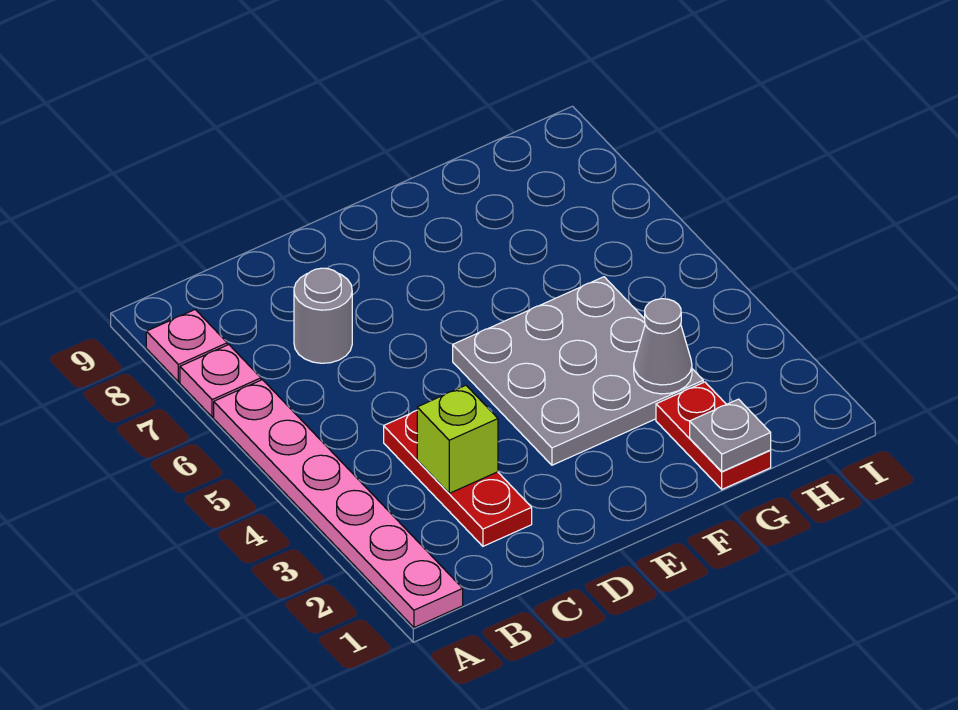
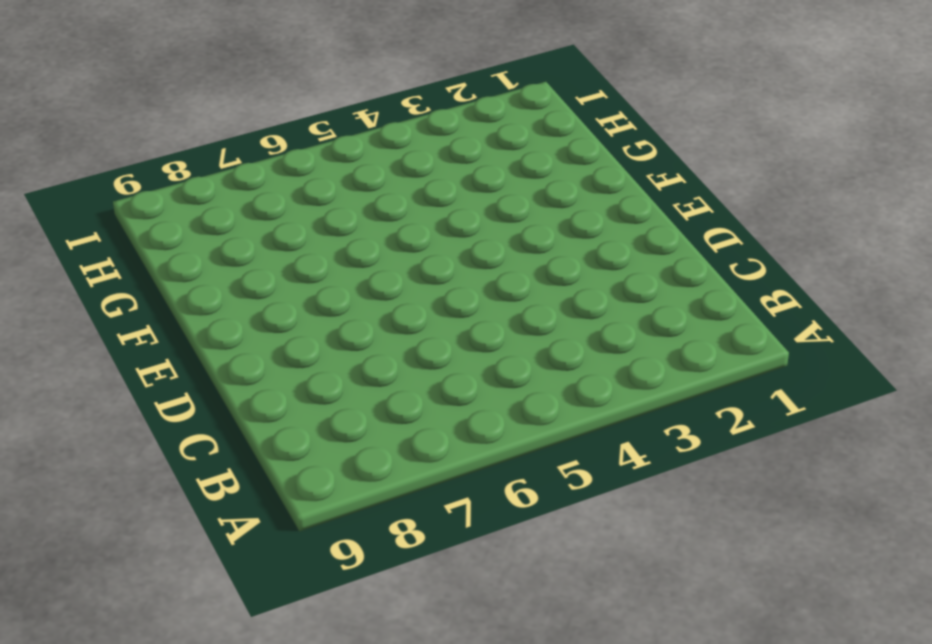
none -> pink plate A1:A6 level 1
none -> pink plate A7 level 1

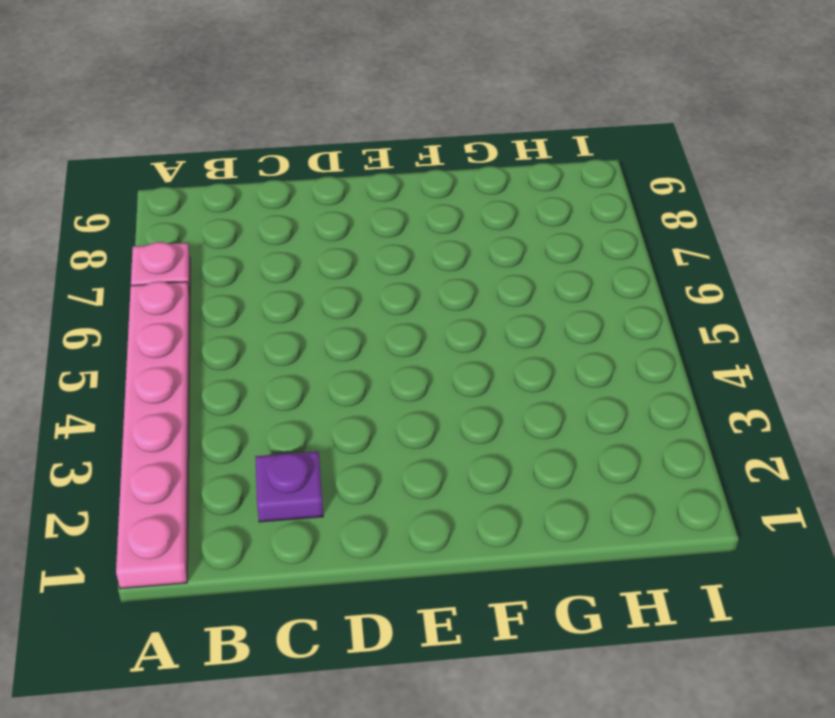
purple plate C2 level 1 -> red plate C2:C4 level 1
none -> pink plate A8 level 1
none -> grey round brick C7 level 1

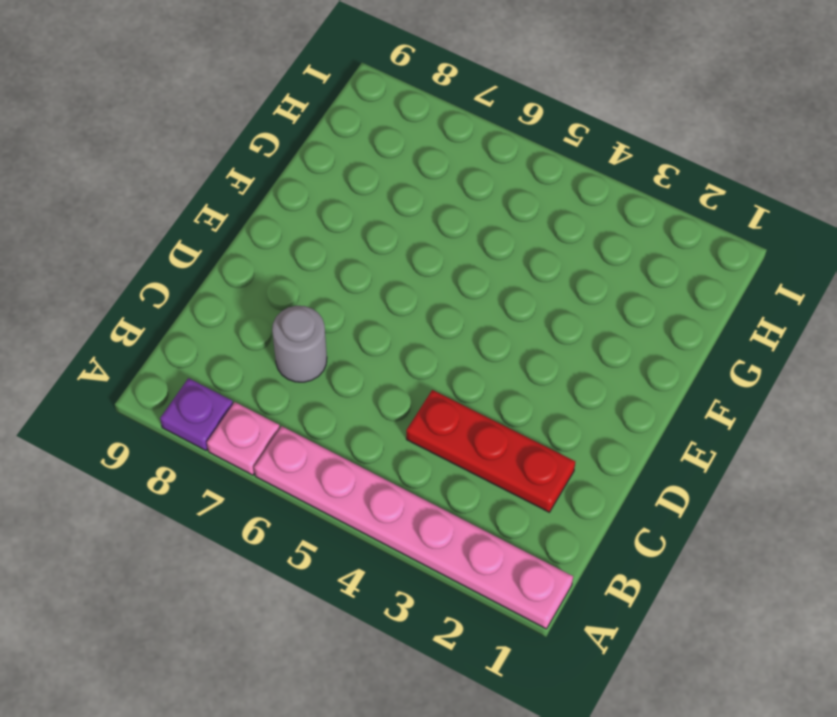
purple plate A8 level 1 -> pink plate A8 level 1
none -> grey plate E3:G5 level 1
none -> red plate G1:G2 level 1

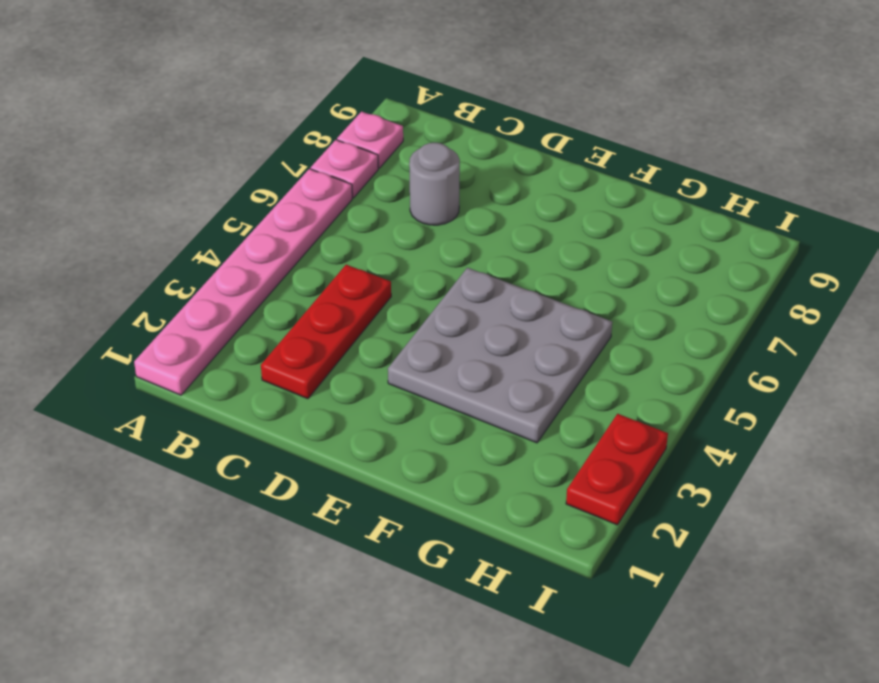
red plate I2:I3 level 1 -> red plate G1:G2 level 1
none -> lime brick C3 level 2
none -> grey plate G1 level 2

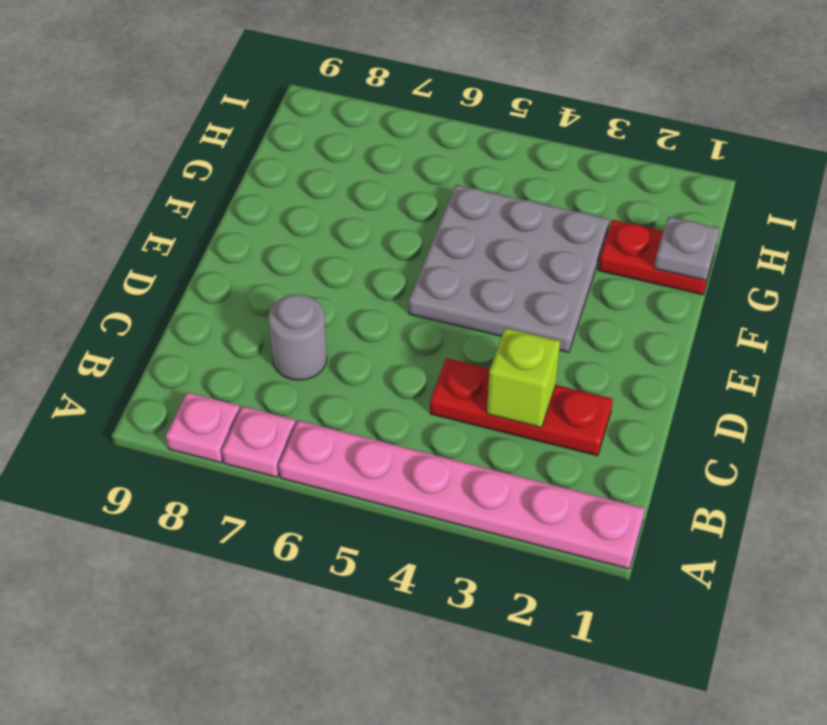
none -> grey cone G3 level 2

